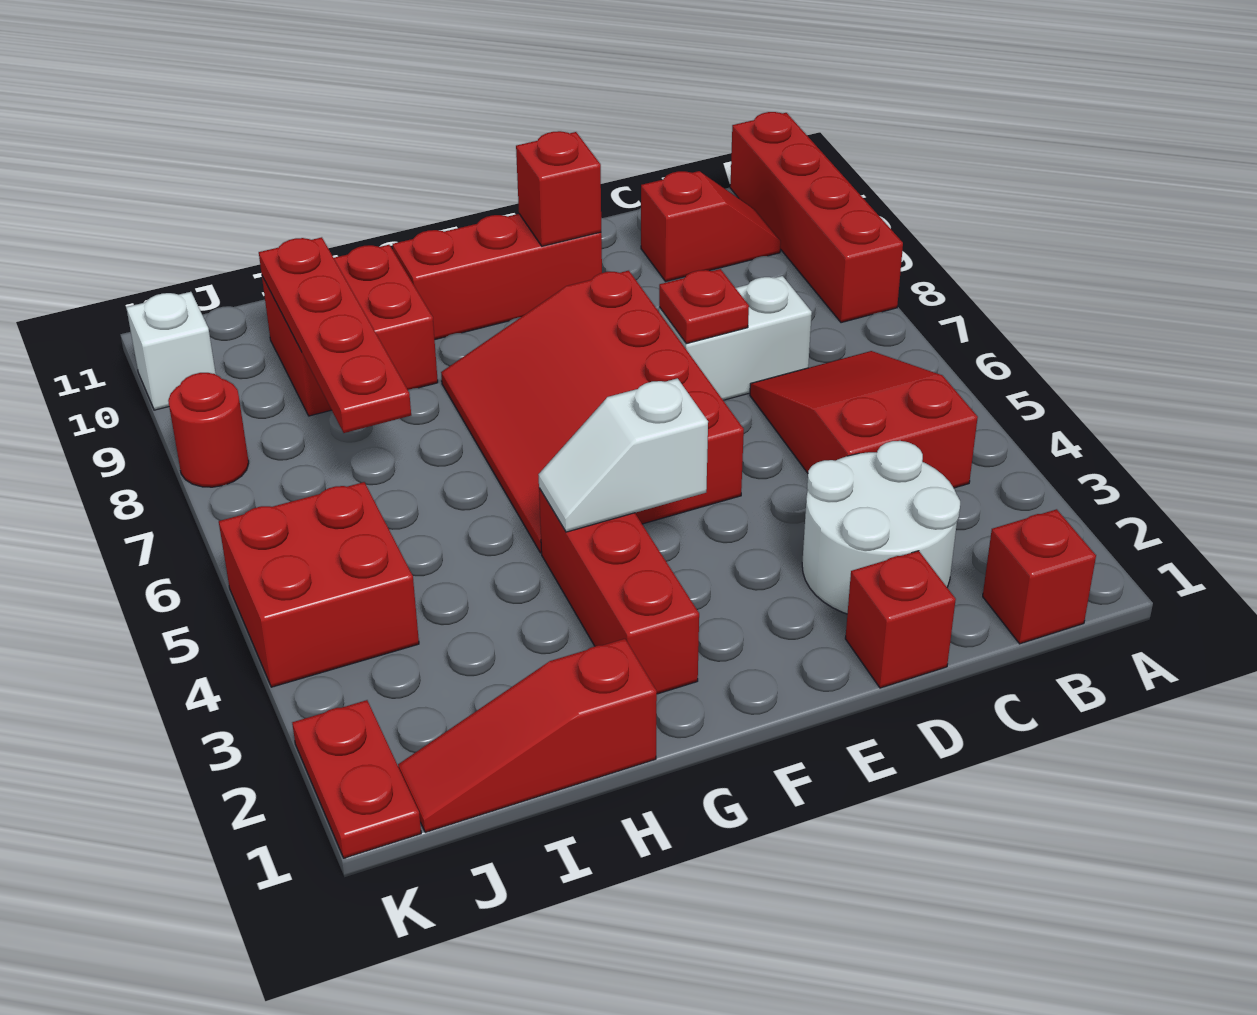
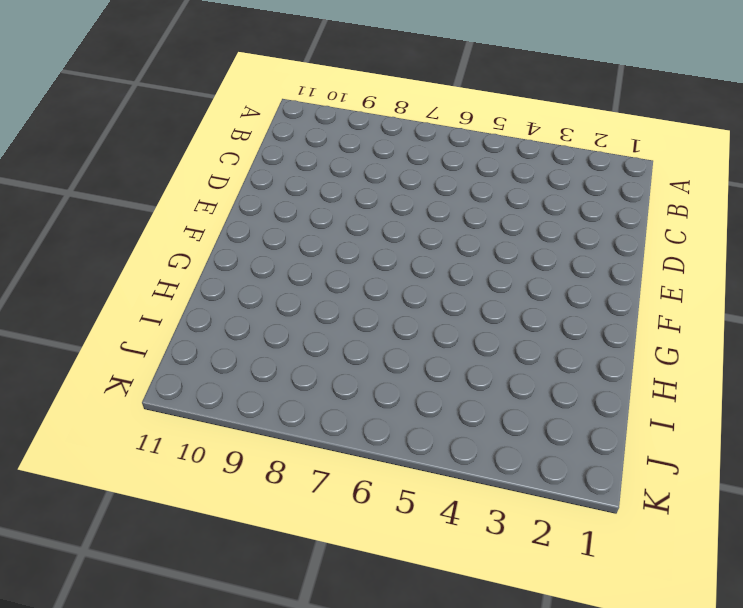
none -> red brick A8:A11 level 1
none -> red brick B1 level 1
none -> red slope B4:C6 level 1 top 4

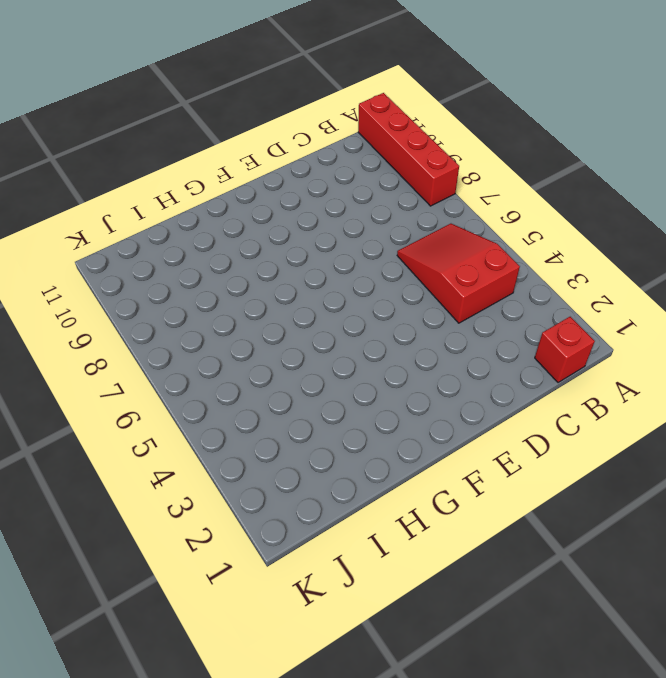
none -> red slope B10:C10 level 1 top C
none -> white round brick C2:D3 level 1
none -> white brick C7:D7 level 1

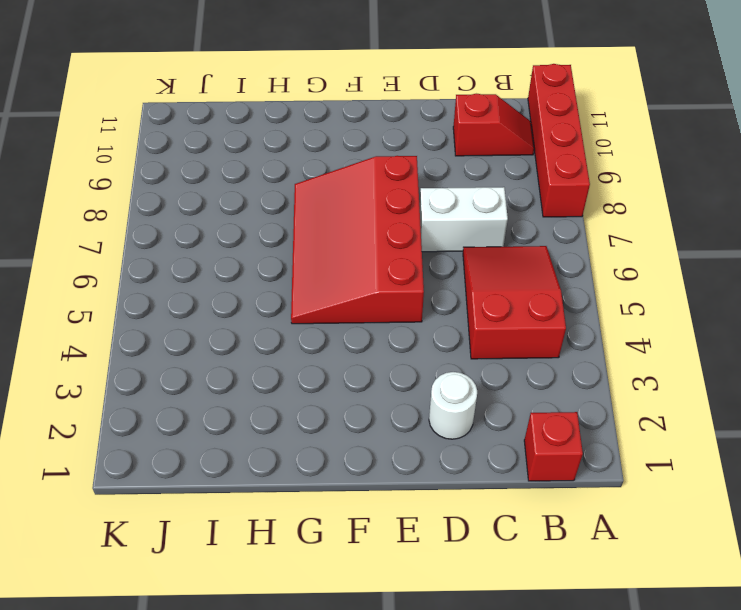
white round brick D2 level 1 -> white round brick C2:D3 level 1
none -> red brick D1 level 1
none -> red brick E10:G10 level 1
none -> red brick G2:G4 level 1

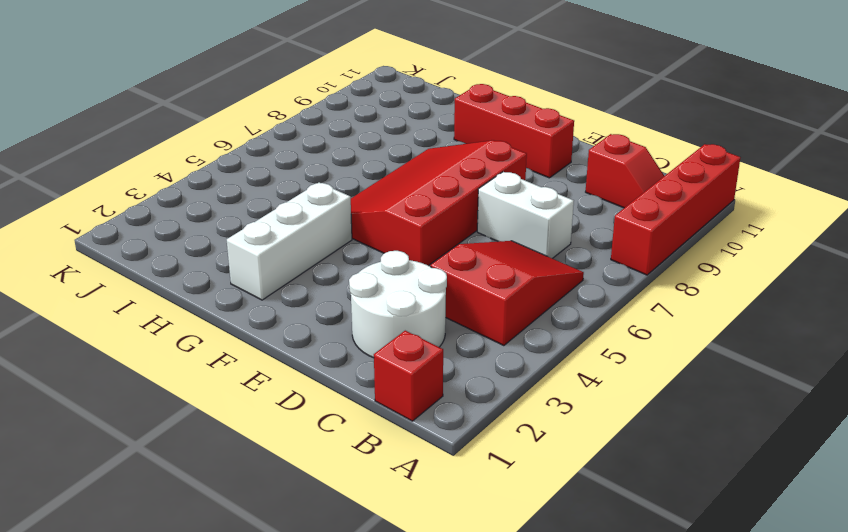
white brick G2:G4 level 1 -> red brick G2:G4 level 1
none -> red brick D1 level 1
none -> red slope H1:J1 level 1 top H
none -> red brick H9:I10 level 1

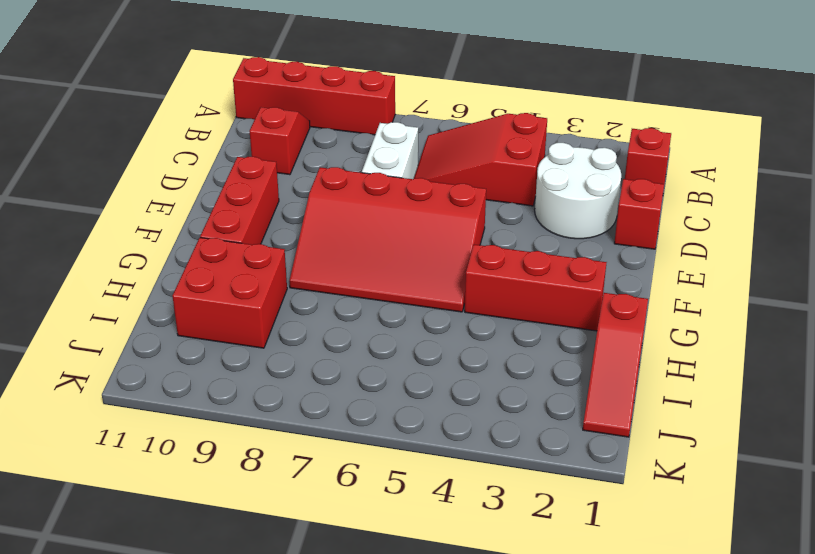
none -> red brick J4:K5 level 1
none -> red plate K1:K2 level 1
none -> red round brick K8 level 1

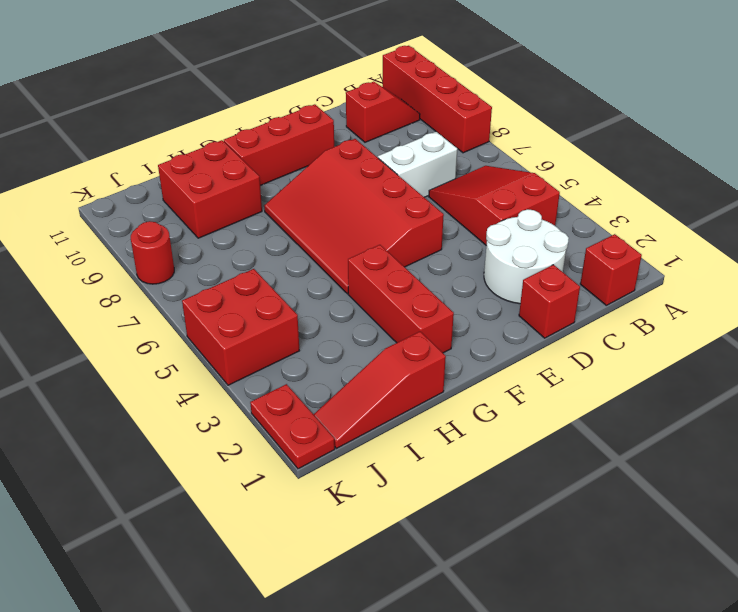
none -> white brick K10 level 1
none -> red plate D7 level 2
none -> red brick E10 level 2

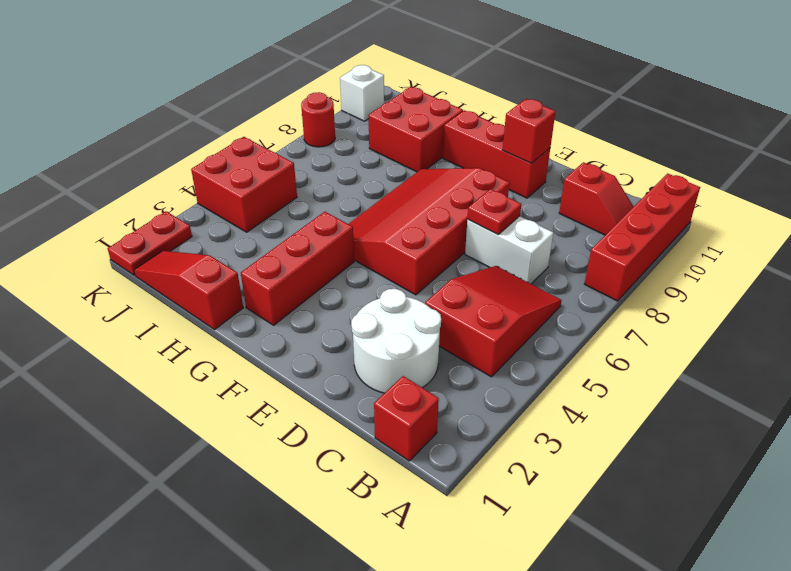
none -> red brick D1 level 1
none -> white slope F4:G4 level 2 top F
none -> red plate I7:I10 level 2

